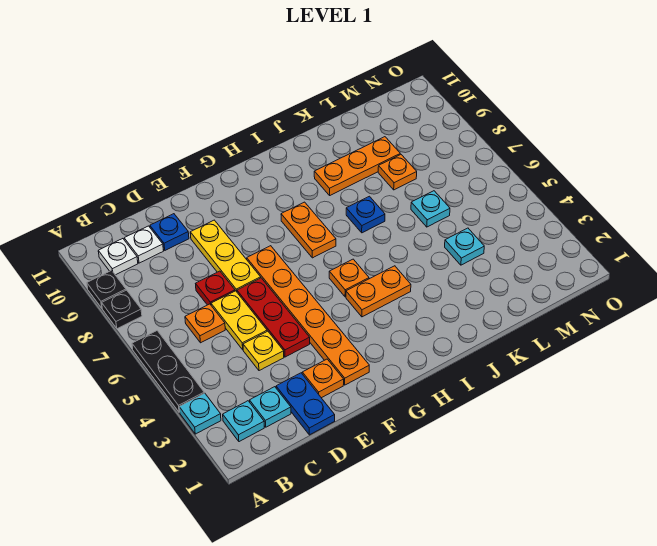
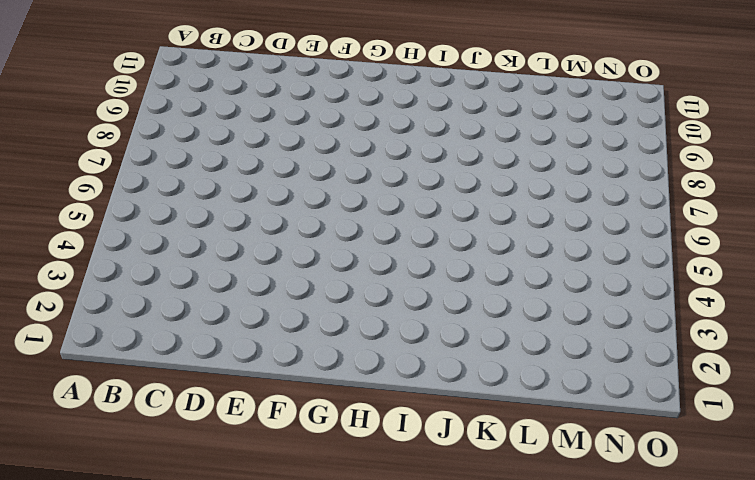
none -> cyan plate A3 level 1
none -> black plate A4:A6 level 1
none -> black plate A8 level 1

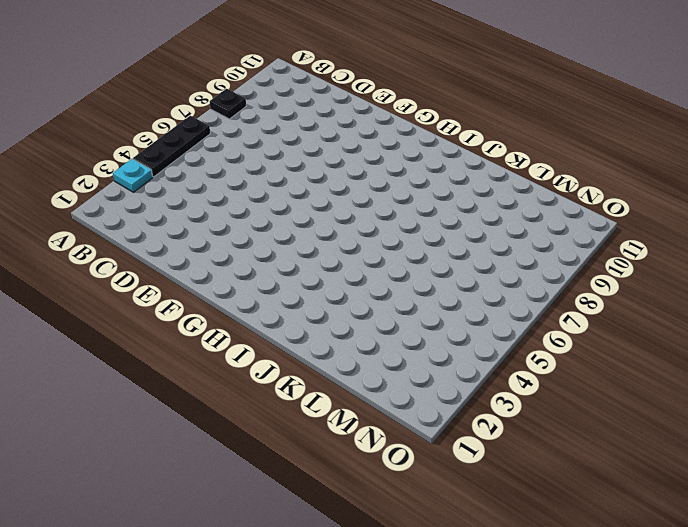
none -> black plate A9 level 1
none -> cyan plate B2 level 1
none -> white plate B10 level 1

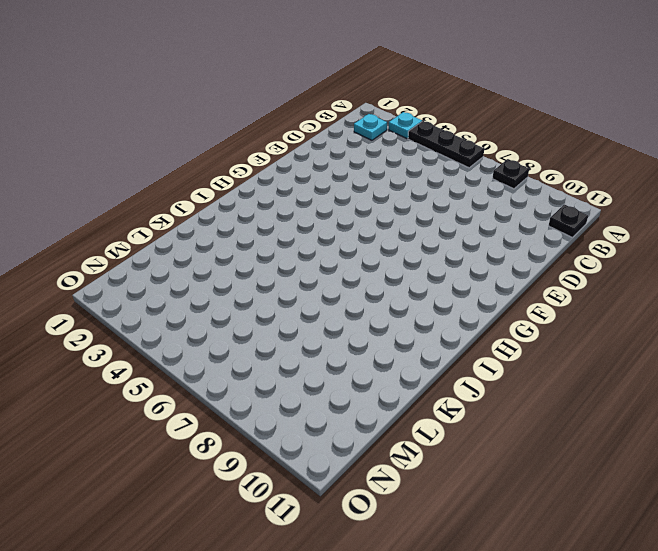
black plate B11 level 1 -> black plate A9 level 1
none -> white plate B10 level 1
none -> cyan plate C2 level 1
none -> orange plate C6 level 1

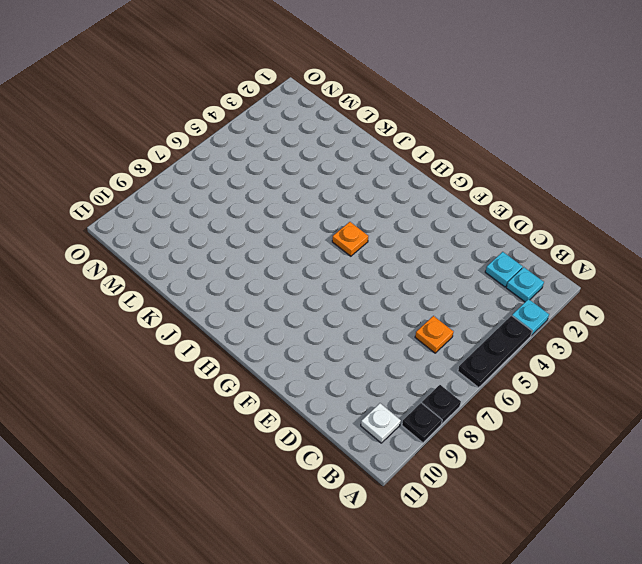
none -> white plate C10 level 1
none -> blue plate D1:D2 level 1
none -> yellow plate D4 level 1

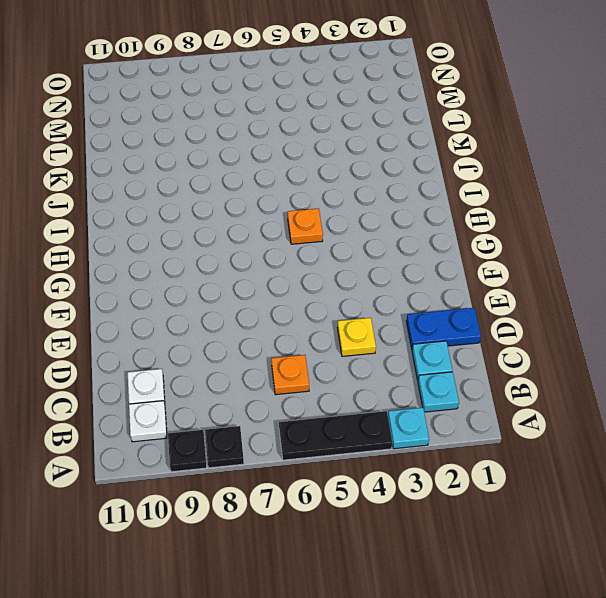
none -> yellow plate D5:D6 level 1
none -> red plate D7 level 1
none -> blue plate D10 level 1

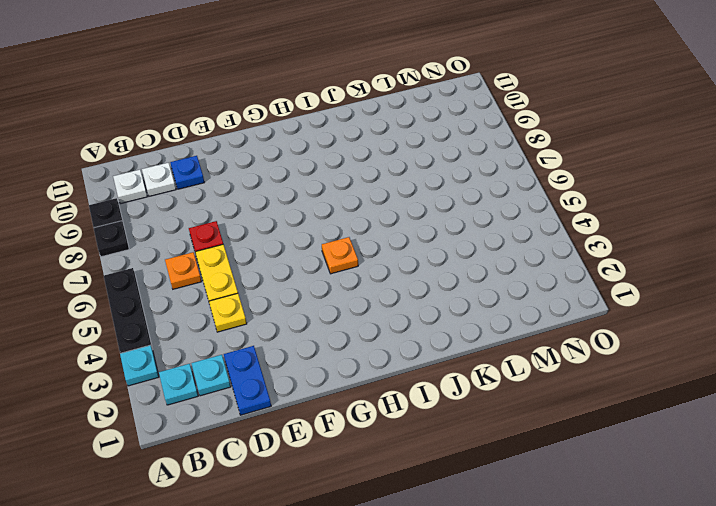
none -> orange plate E2 level 1
none -> red plate E4:E6 level 1
none -> yellow plate E7:E9 level 1

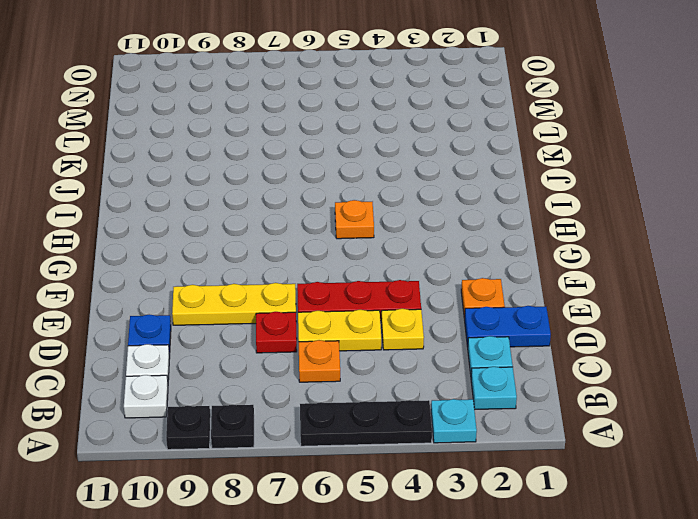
none -> orange plate F2:F7 level 1
none -> orange plate H4:I4 level 1
none -> orange plate H7:H8 level 1

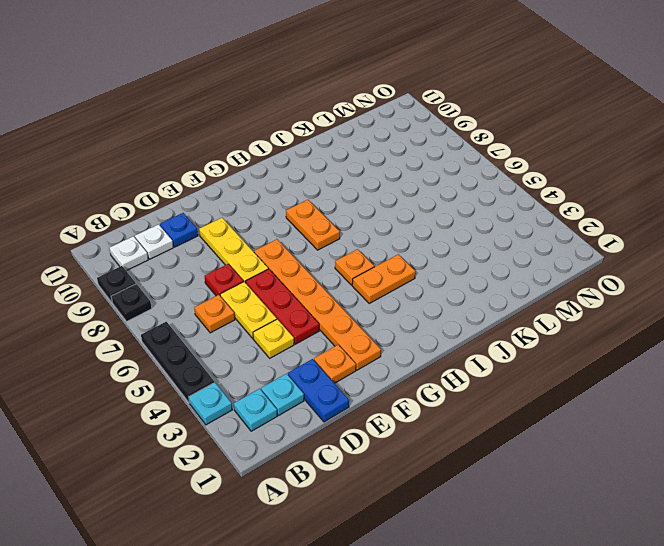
none -> blue plate J7 level 1
none -> orange plate J9:L9 level 1
none -> cyan plate L4 level 1

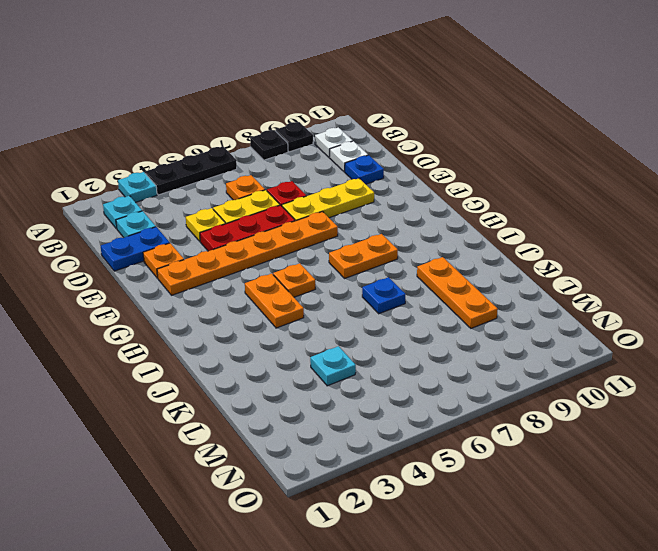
none -> cyan plate L6 level 1
none -> orange plate L8 level 1

